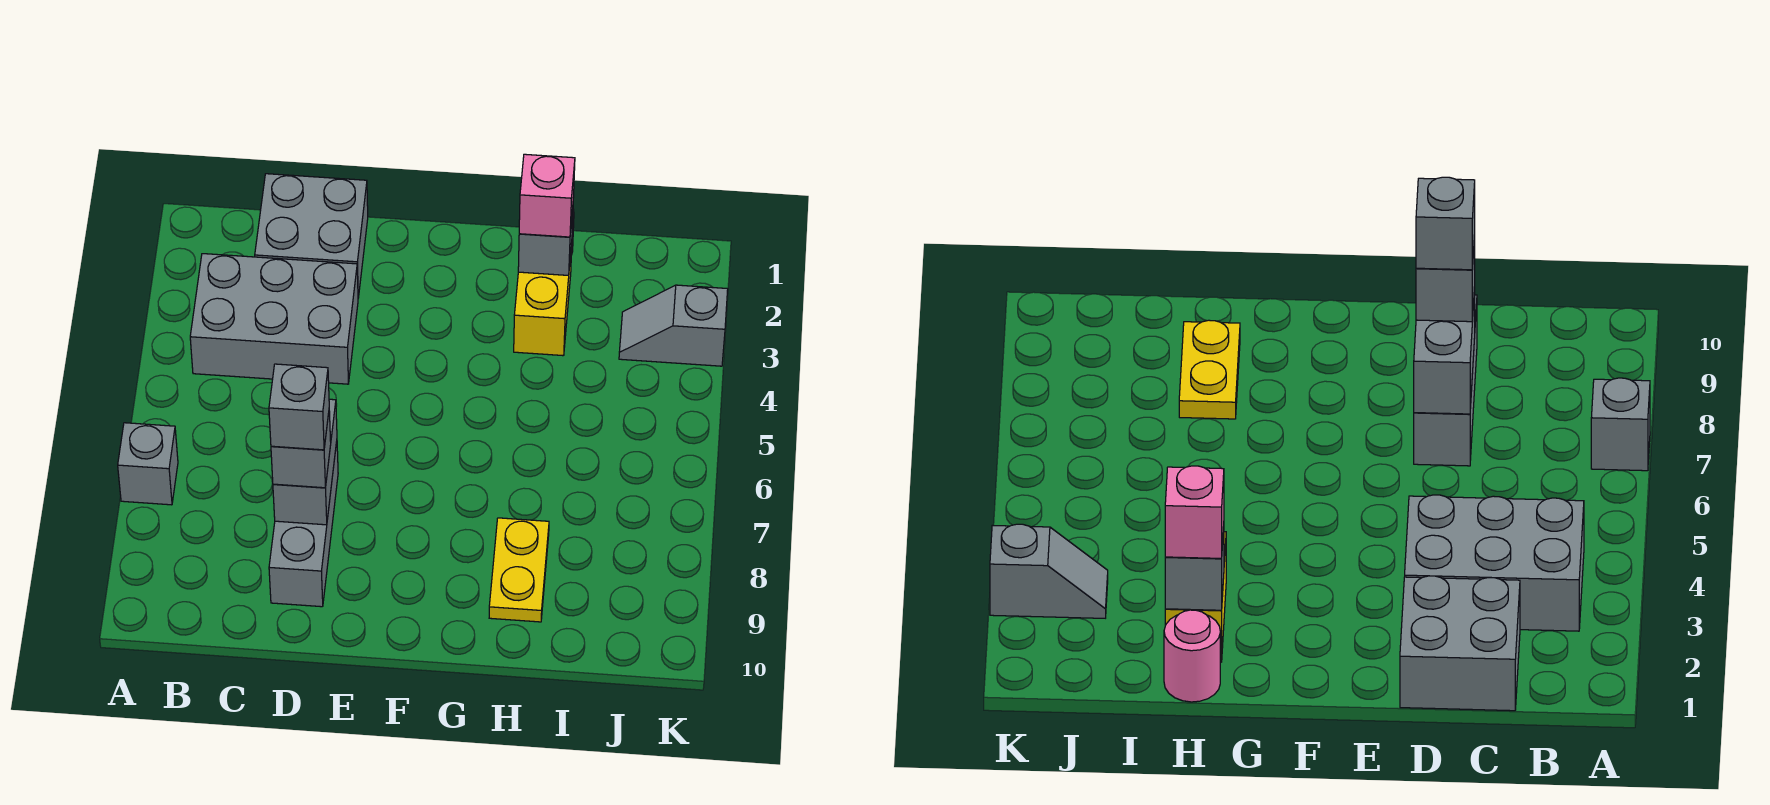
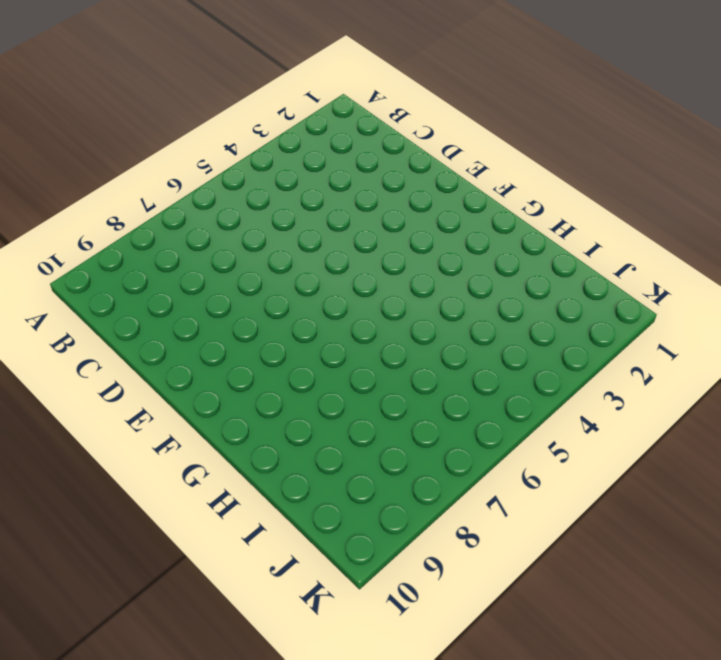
none -> grey brick A7 level 1
none -> grey brick B3:D4 level 1
none -> grey brick C1:D2 level 1

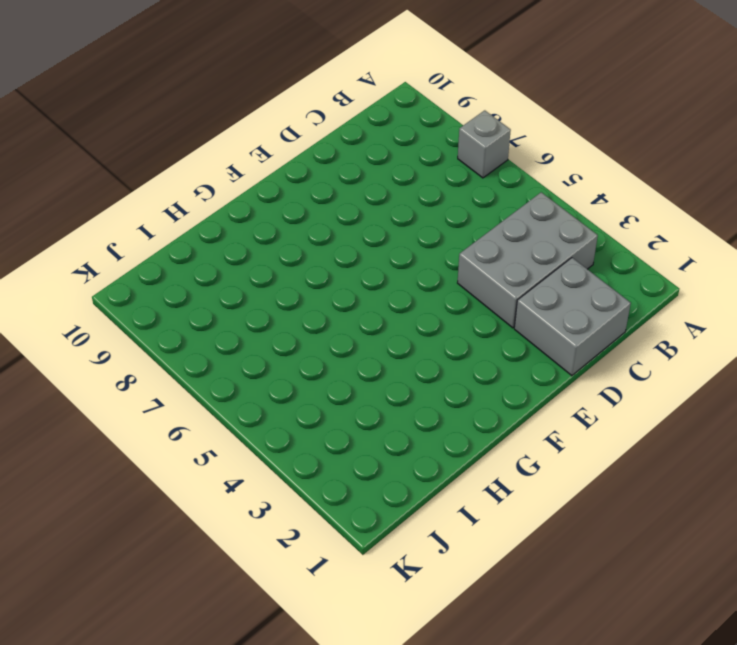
none -> grey brick D7:D9 level 1
none -> pink round brick H1 level 1
none -> yellow brick H2:H3 level 1

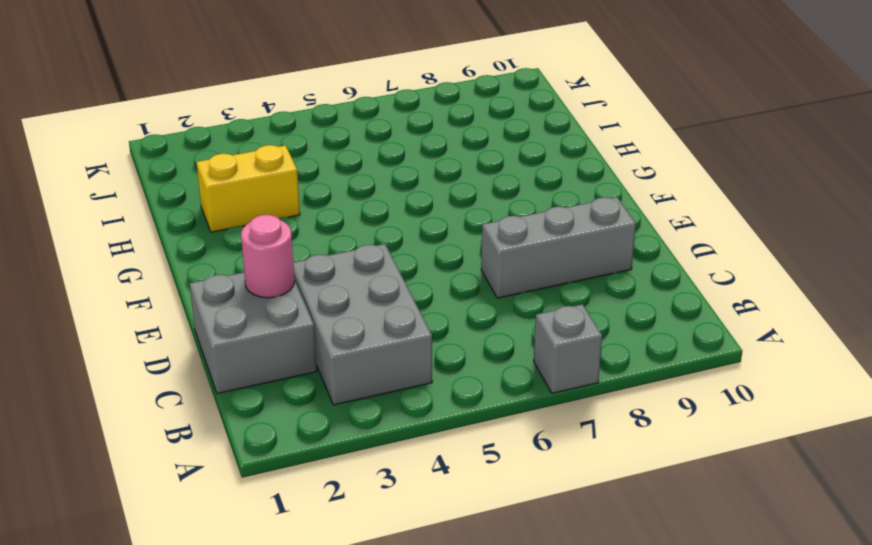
pink round brick D2 level 2 -> pink round brick H1 level 1
none -> yellow plate H8:H9 level 1
none -> grey slope J3:K3 level 1 top K
none -> grey brick D7:D8 level 2

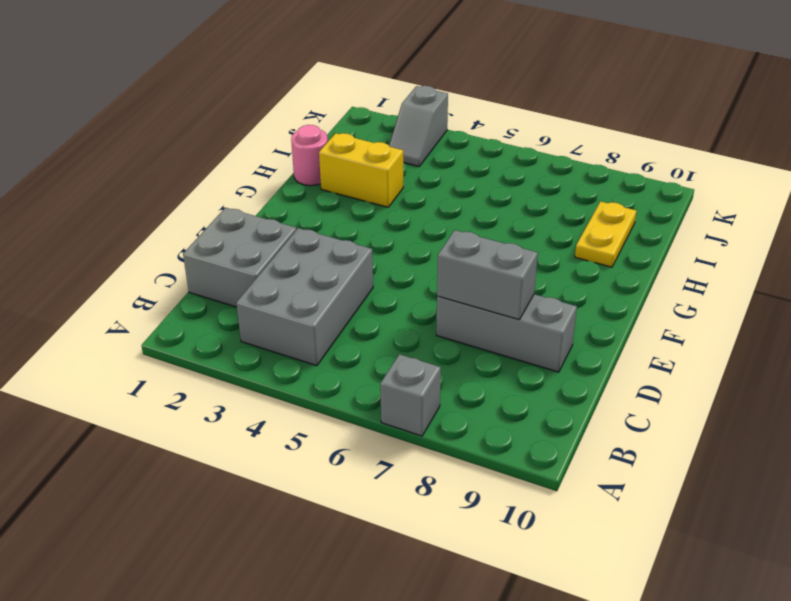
yellow plate H9:I9 level 1 -> yellow plate H8:H9 level 1
none -> grey brick H2 level 2
none -> grey brick D8 level 3
none -> pink brick H2 level 3

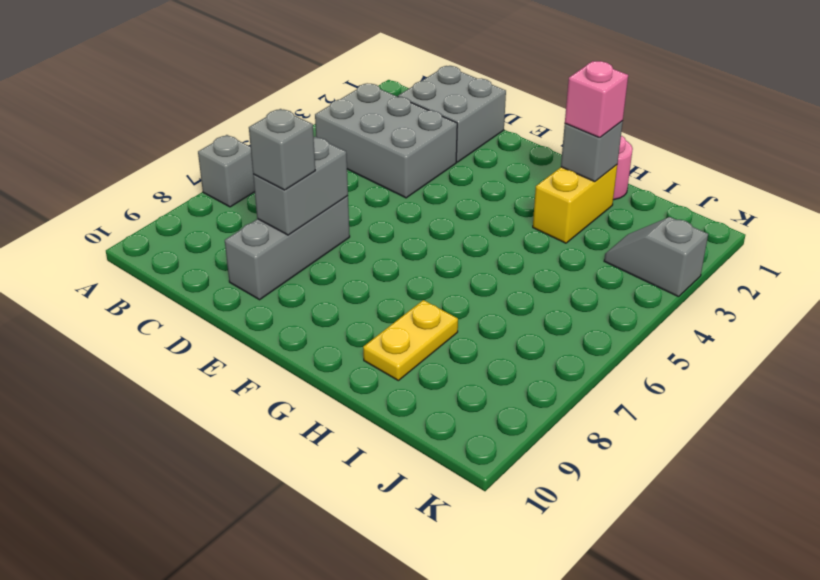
none -> grey brick D8 level 4

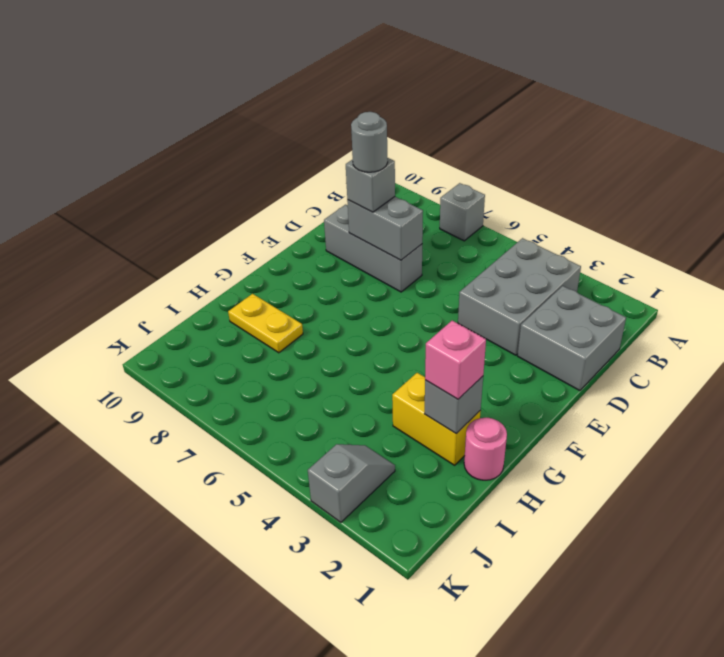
grey round brick D8 level 4 -> grey brick D8 level 4

